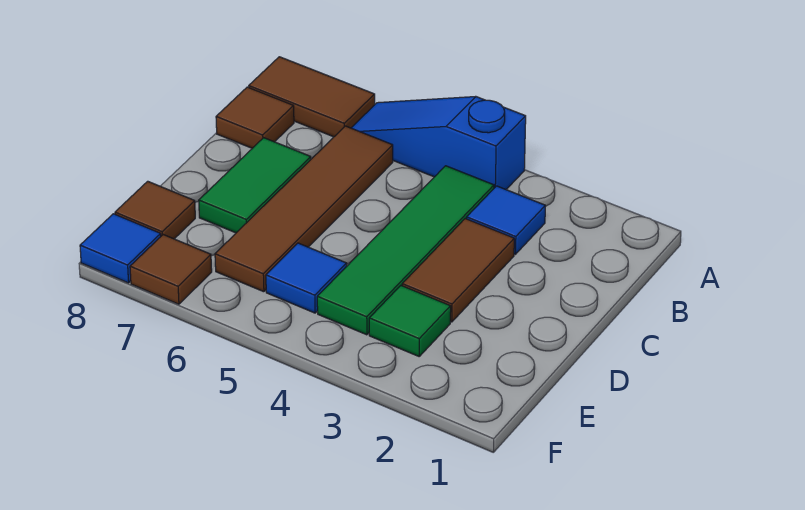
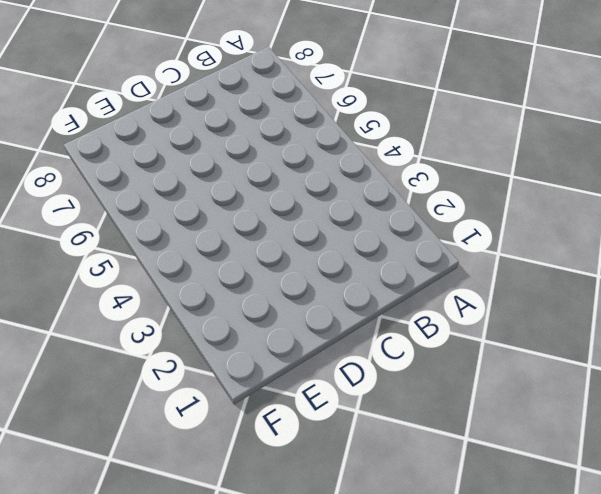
none -> blue slope A4:A6 level 1 top 4
none -> brown tile A7:A8 level 1
none -> blue tile B3 level 1

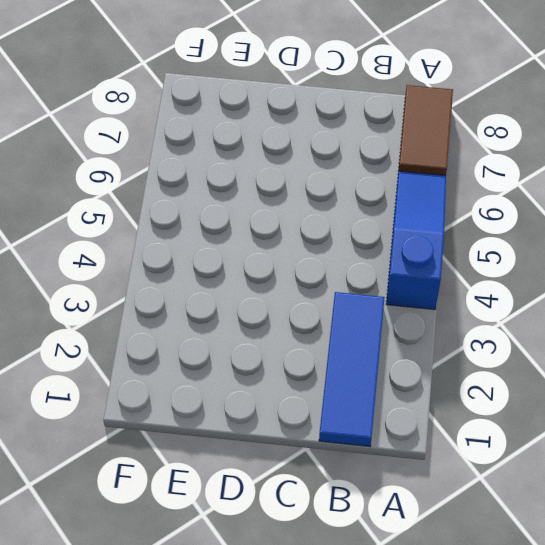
blue tile B1:B3 level 1 -> blue tile B3 level 1
none -> green tile B4:E4 level 1
none -> brown tile B6:E6 level 1
none -> brown tile B8 level 1

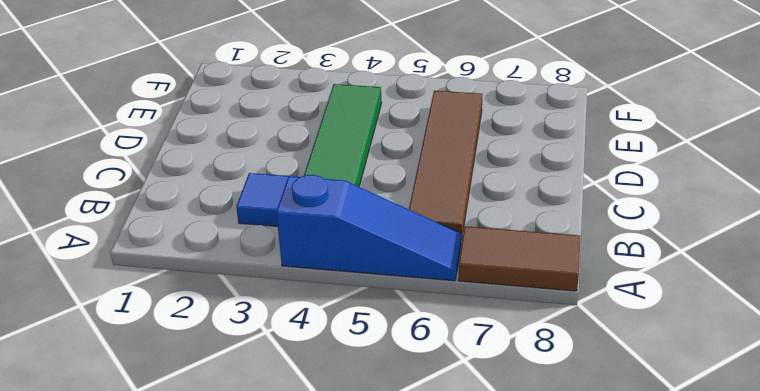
none -> brown tile B8 level 1
none -> brown tile C3:D3 level 1
none -> green tile C7:D7 level 1

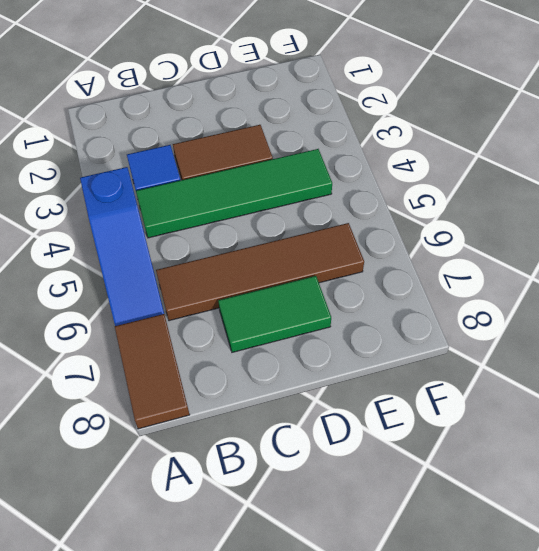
none -> brown tile B8 level 1
none -> green tile E3 level 1
none -> blue tile E5 level 1

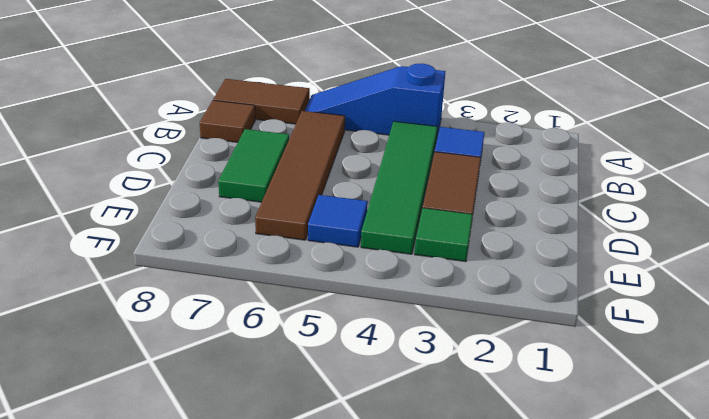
none -> brown tile E8 level 1
none -> brown tile F7 level 1
none -> blue tile F8 level 1

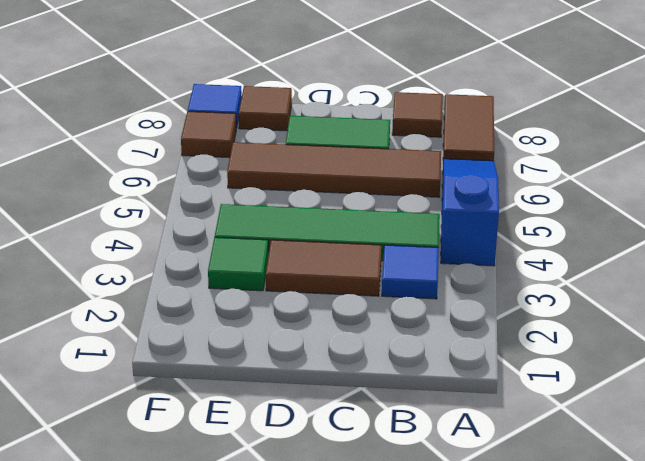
none -> blue tile E5 level 1

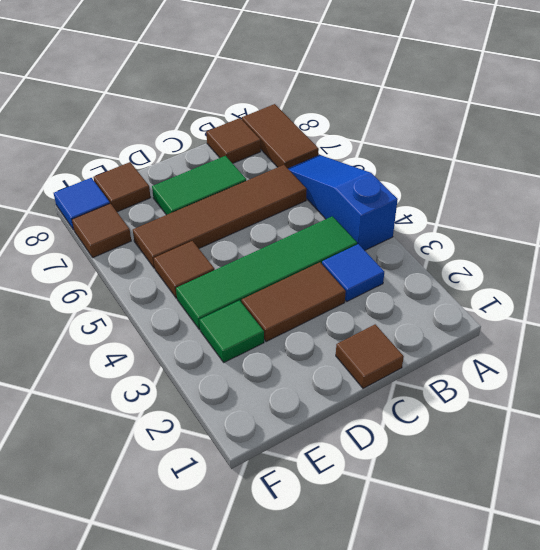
brown tile C1 level 1 -> none
brown tile E5 level 1 -> blue tile E5 level 1

